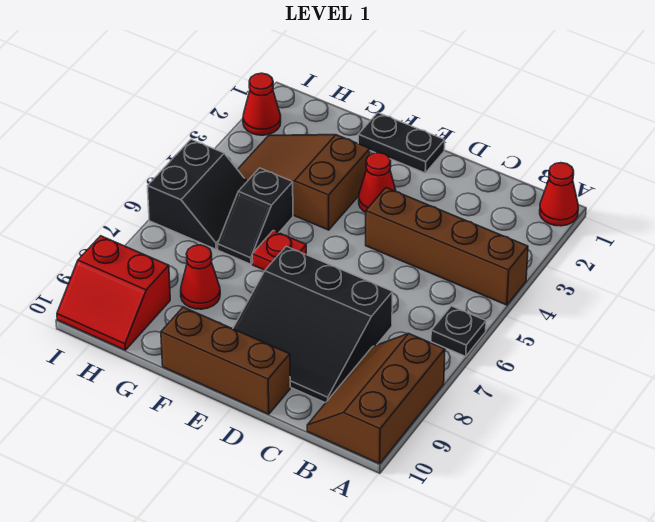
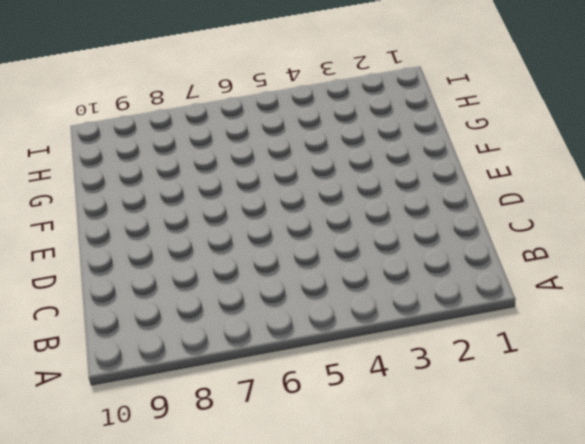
none -> red cone A1 level 1
none -> brown brick A4:D4 level 1
none -> black plate A6 level 1

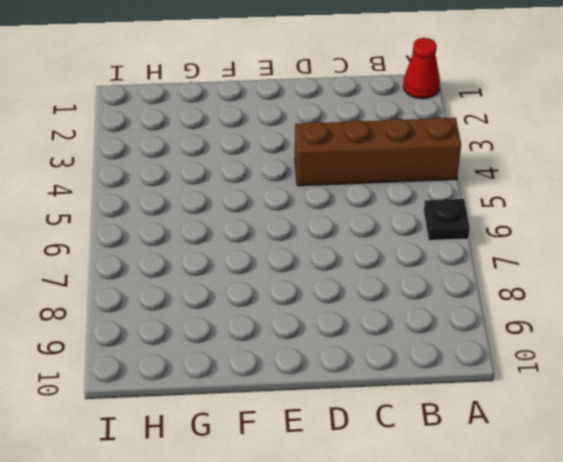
none -> brown slope A8:B10 level 1 top A
none -> black slope C7:E9 level 1 top 7
none -> brown brick D10:F10 level 1

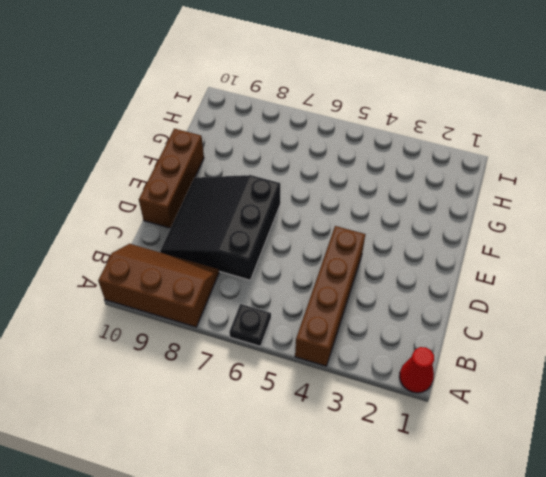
none -> black plate E1:F1 level 1
none -> red cone E3 level 1
none -> brown slope F3:H4 level 1 top F

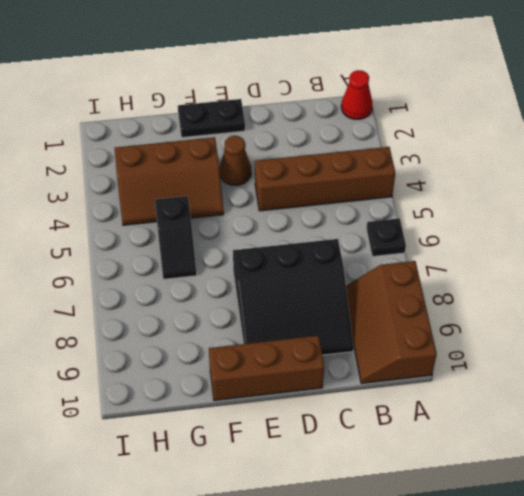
brown cone E3 level 1 -> red cone E3 level 1
brown slope F3:H4 level 1 top 3 -> brown slope F3:H4 level 1 top F
none -> red plate F6 level 1
none -> red cone G8 level 1
none -> black slope H5:I6 level 1 top I

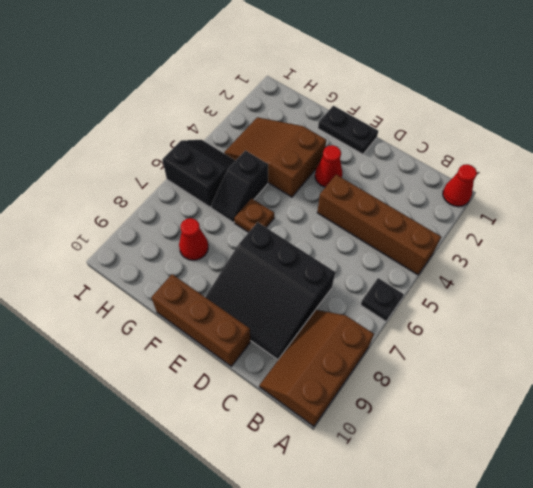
brown plate F6 level 1 -> red plate F6 level 1
black slope H5:I6 level 1 top 6 -> black slope H5:I6 level 1 top I
none -> red slope H9:I10 level 1 top 9
none -> red cone I2 level 1

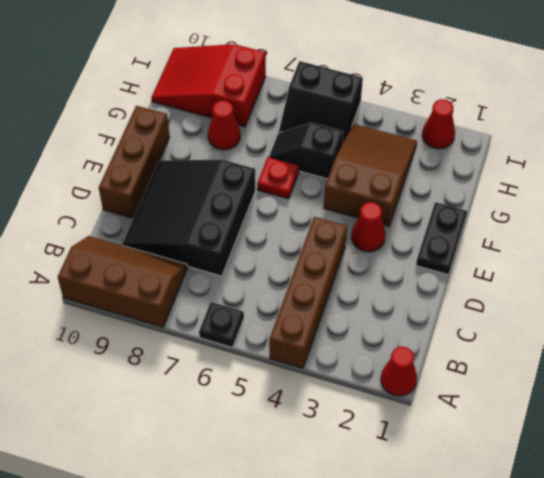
red slope H8:I10 level 1 top 8 -> red slope H9:I10 level 1 top 9

